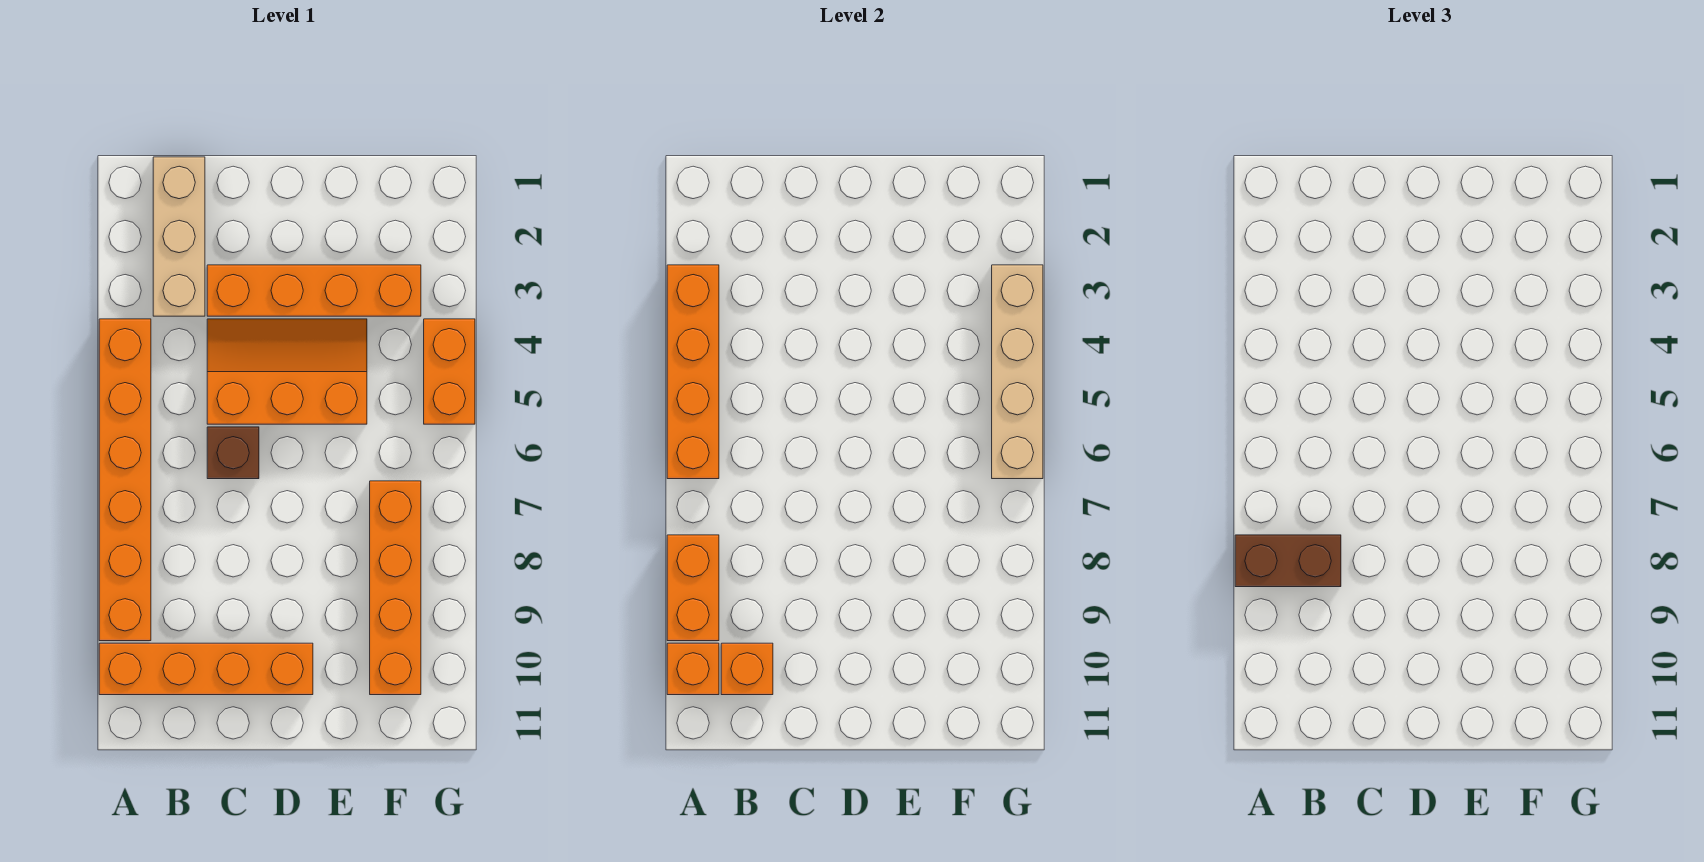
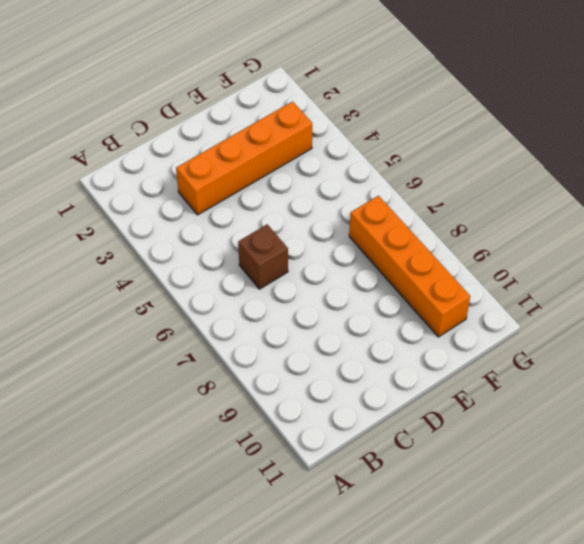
none -> orange brick A4:A9 level 1
none -> orange brick A10:D10 level 1
none -> tan brick B1:B3 level 1

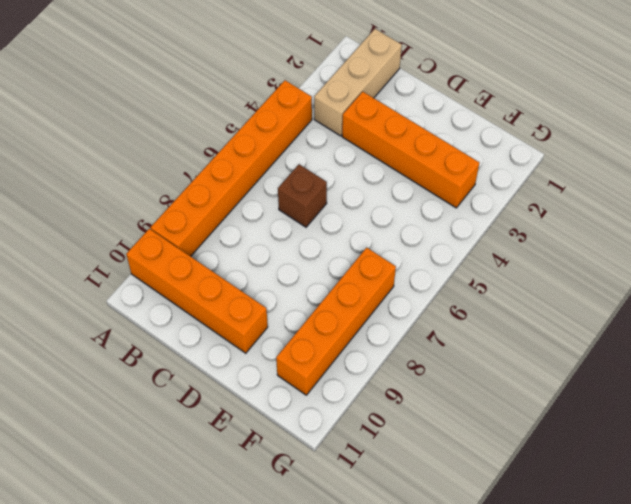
none -> orange slope C4:E5 level 1 top 5
none -> orange brick G4:G5 level 1
none -> orange brick A3:A6 level 2

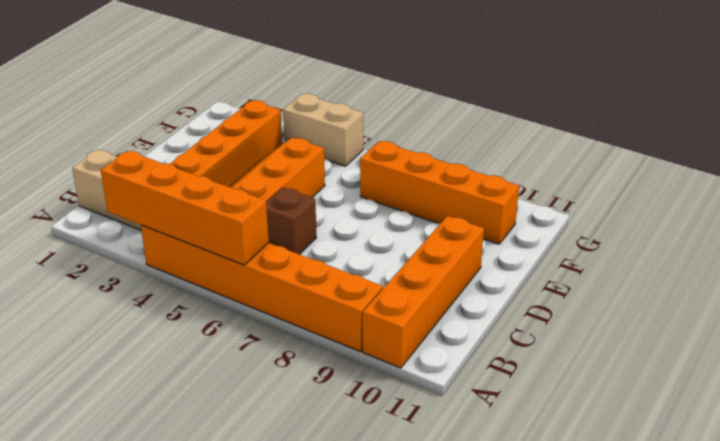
tan brick G4:G5 level 1 -> orange brick G4:G5 level 1
none -> orange brick A8:A9 level 2
none -> orange brick A10 level 2
none -> orange brick B10 level 2

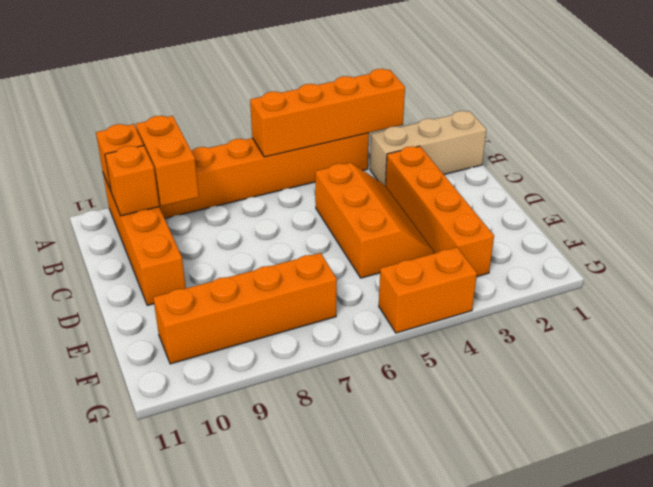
orange brick A9:B9 level 2 -> orange brick A8:A9 level 2
none -> brown brick C6 level 1
none -> tan brick G3:G6 level 2
none -> brown brick A8:B8 level 3

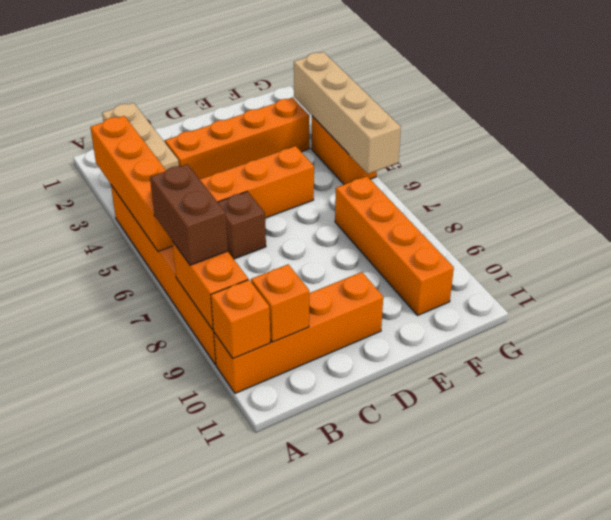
brown brick A7:A8 level 3 -> brown brick A8:B8 level 3

